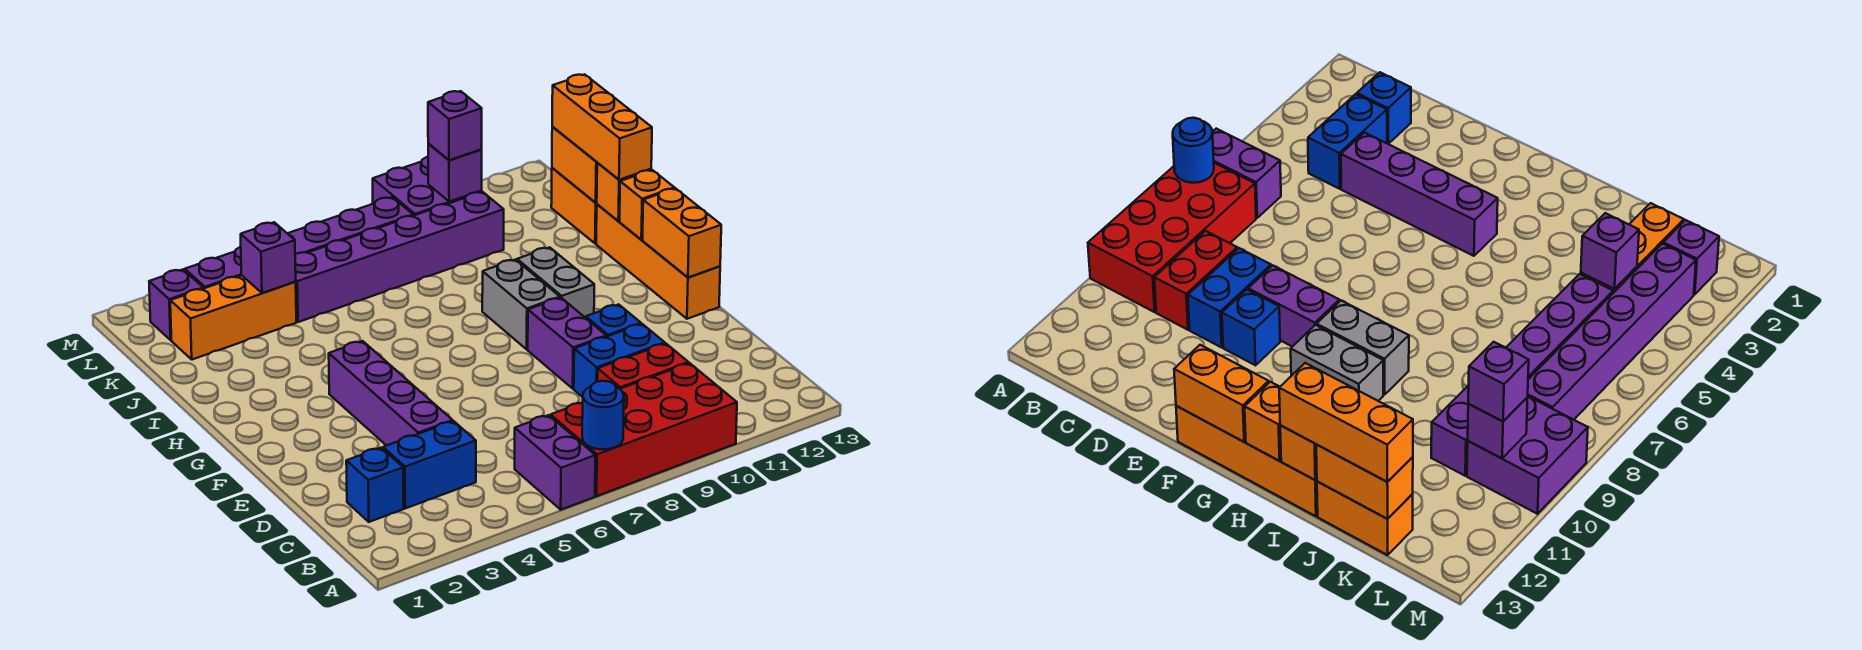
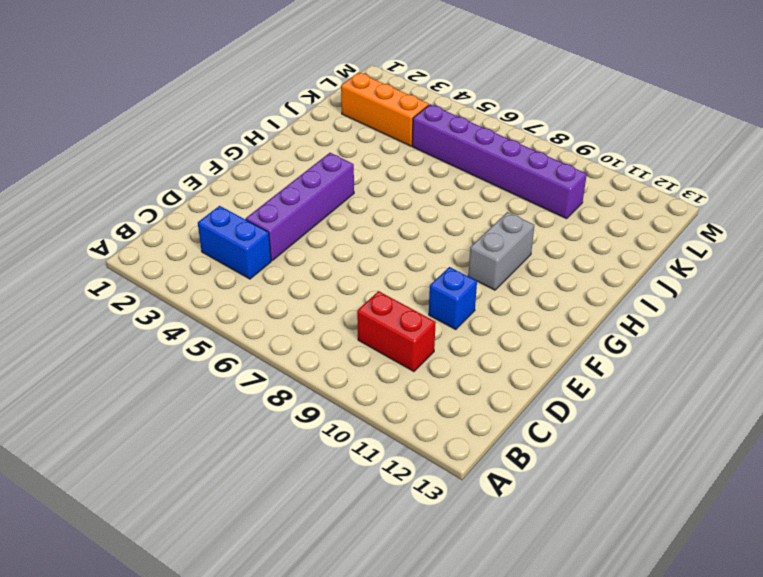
none -> purple brick A6:B6 level 1
none -> red brick A7:B10 level 1
none -> blue brick C2 level 1

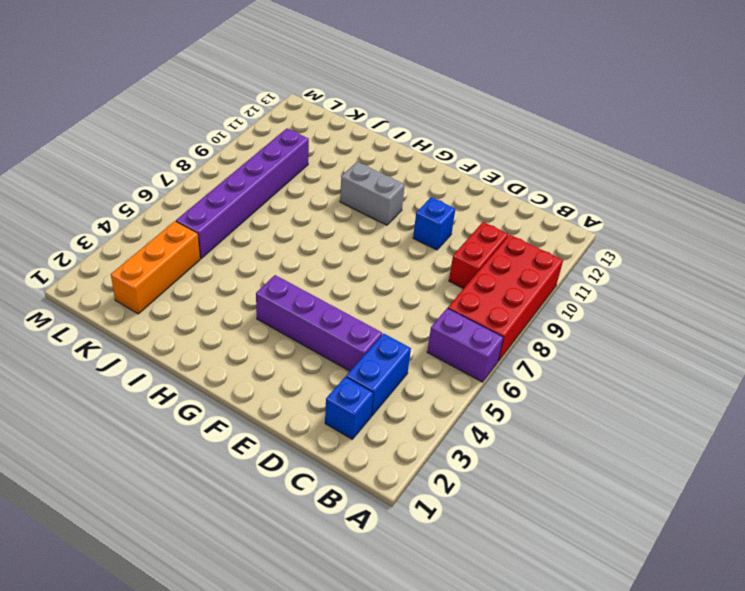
none -> blue brick D9:D10 level 1
none -> purple brick E9:F9 level 1
none -> orange brick F13:I13 level 1

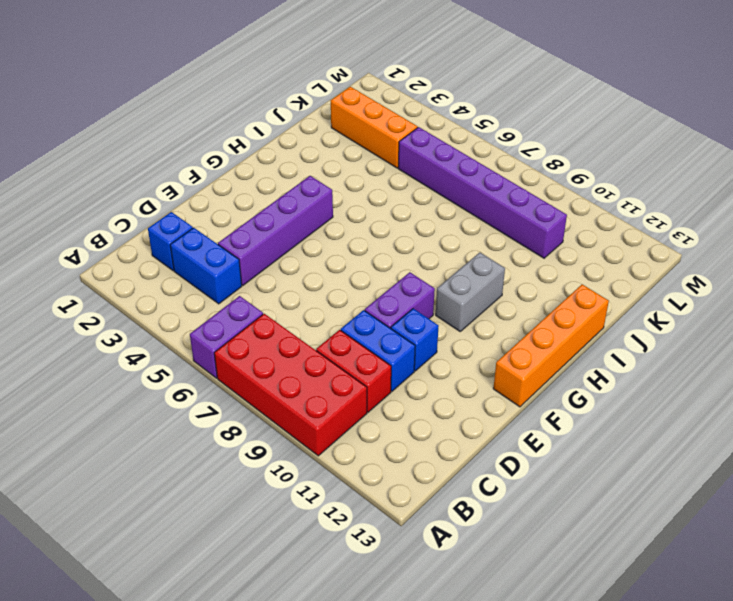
none -> grey brick G9:H9 level 1
none -> orange brick J13:K13 level 1
none -> purple brick L2 level 1

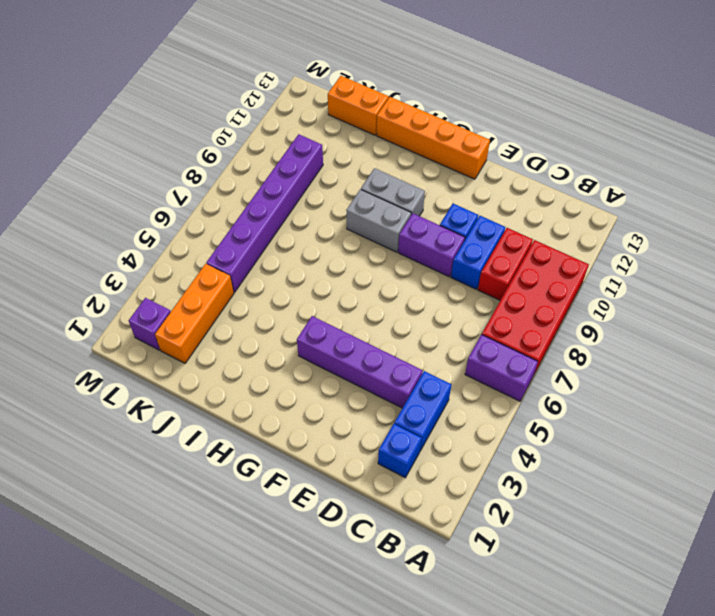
none -> purple brick L3:L8 level 1
none -> purple brick L9:M10 level 1
none -> blue round brick A7 level 2

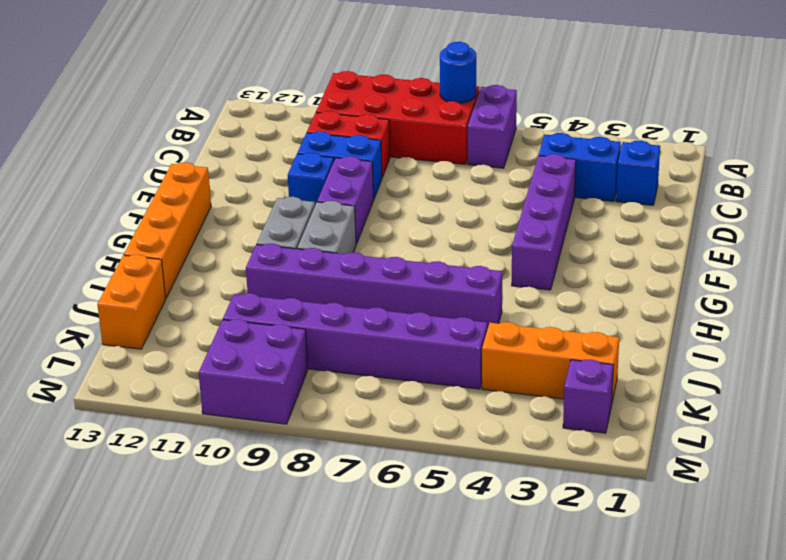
purple brick I5:I10 level 1 -> purple brick L3:L8 level 1
none -> orange brick F13:G13 level 2
none -> orange brick H13 level 2
none -> orange brick I13 level 2

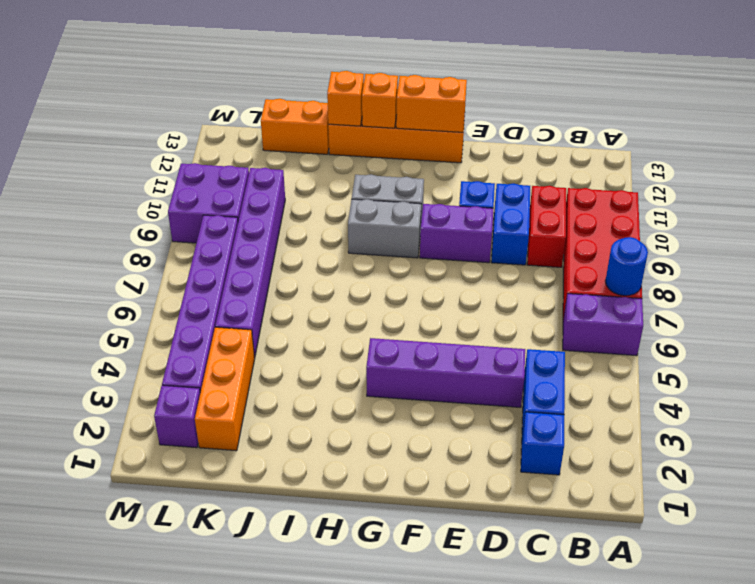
none -> orange brick J13:K13 level 2
none -> purple brick K4 level 2
none -> purple brick L10 level 2

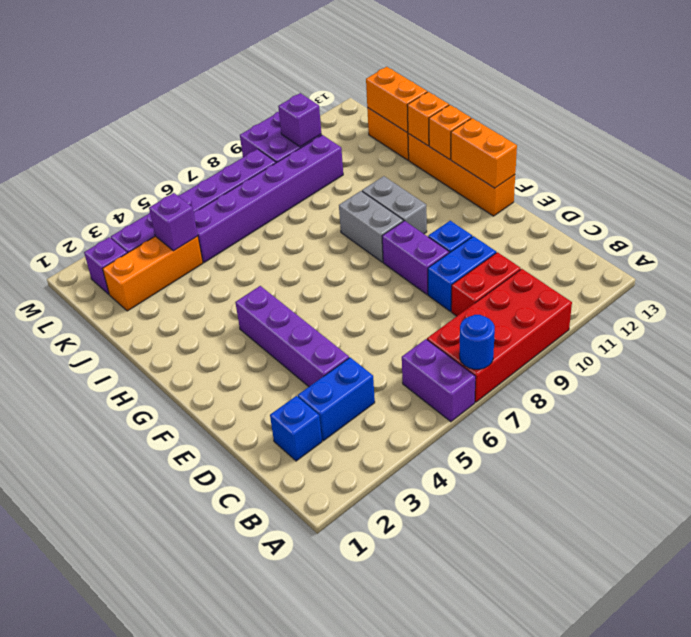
none -> orange brick I13:K13 level 3
none -> purple brick L10 level 3

